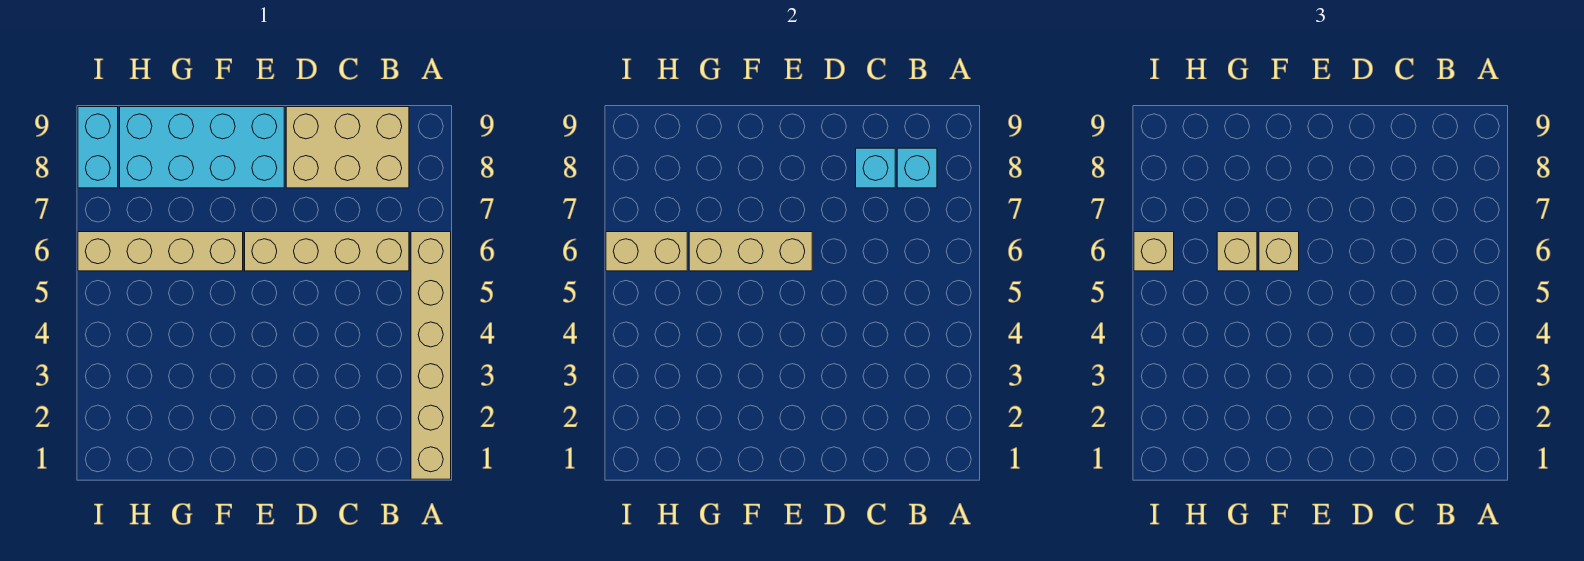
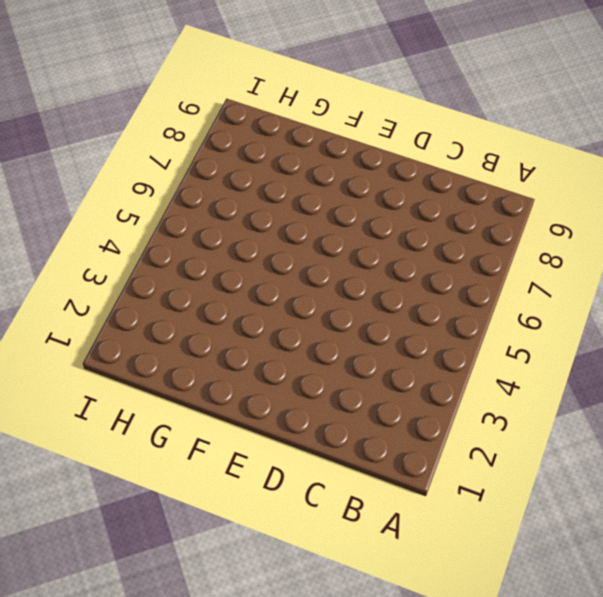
none -> tan brick A1:A6 level 1
none -> tan brick B6:E6 level 1
none -> tan brick B8:D9 level 1

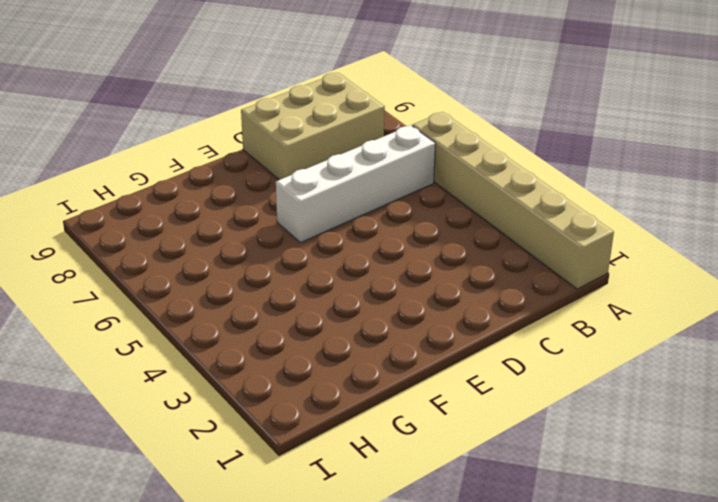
white brick B6:E6 level 1 -> tan brick B6:E6 level 1
none -> cyan brick E8:H9 level 1
none -> tan brick F6:I6 level 1
none -> cyan brick I8:I9 level 1

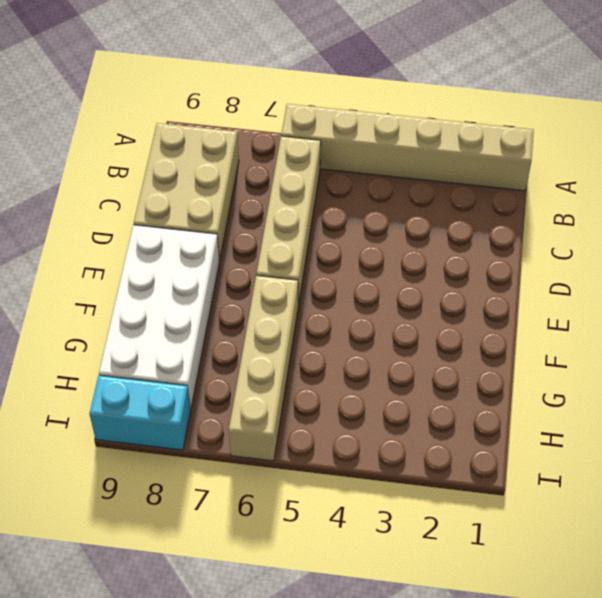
white brick E8:H9 level 1 -> cyan brick E8:H9 level 1
none -> cyan brick B8 level 2
none -> cyan brick C8 level 2
none -> tan brick E6:G6 level 2

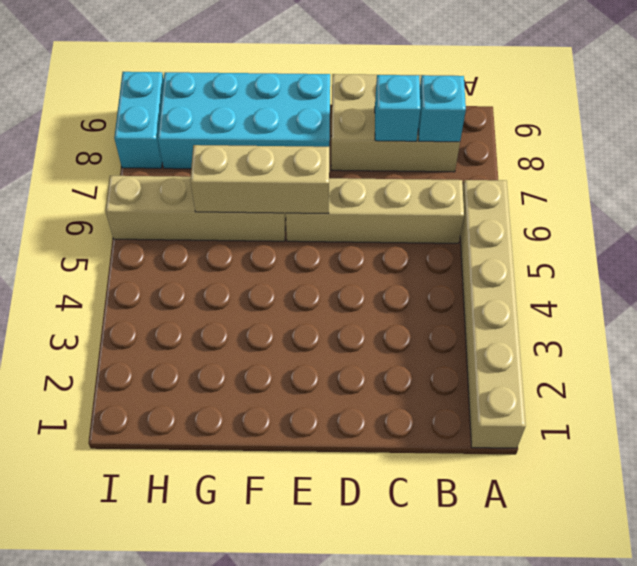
none -> tan brick H6:I6 level 2
none -> tan brick F6 level 3
none -> tan brick G6 level 3

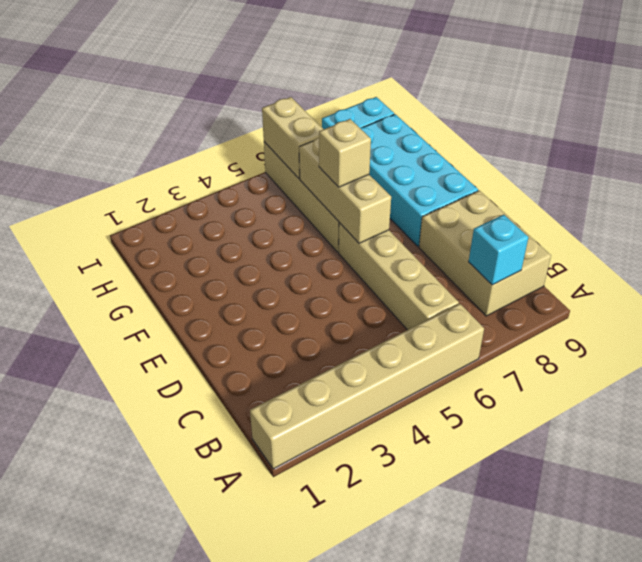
none -> cyan brick C8 level 2
none -> tan brick G6 level 3
none -> tan brick I6 level 3

